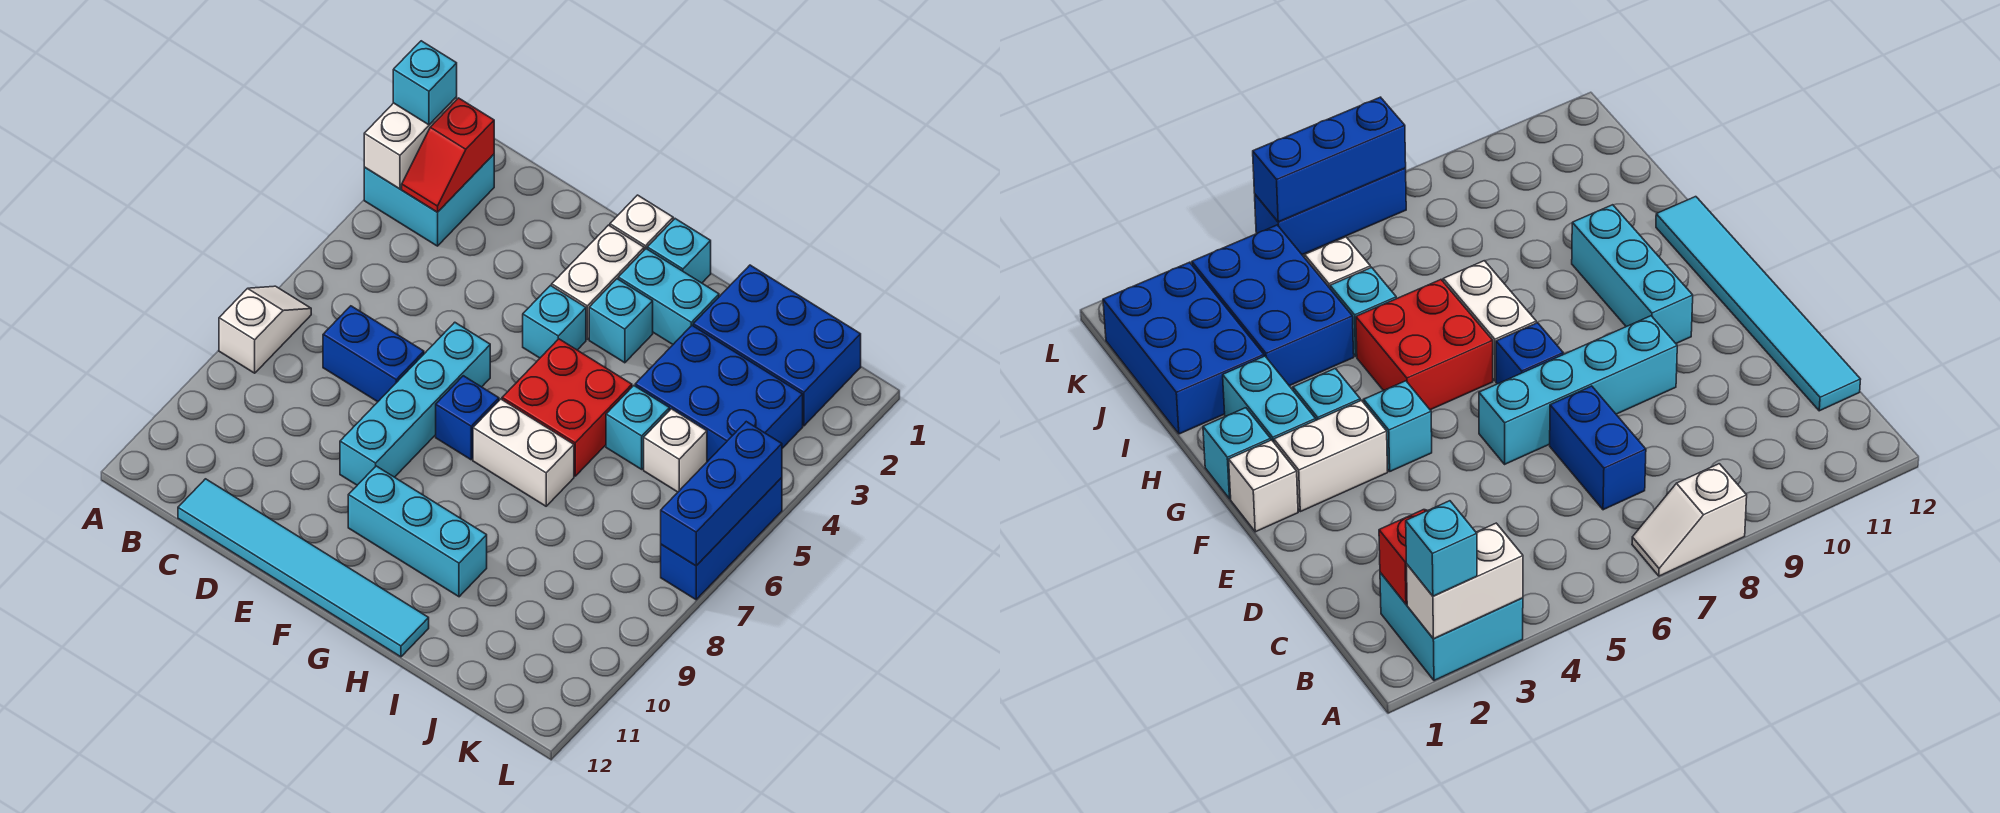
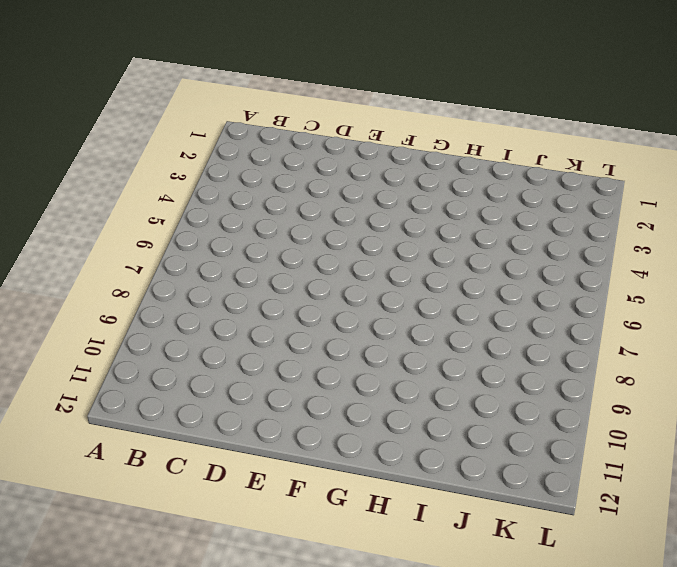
none -> cyan brick A2:B3 level 1
none -> white slope A7:A8 level 1 top 8
none -> blue brick C7:D7 level 1

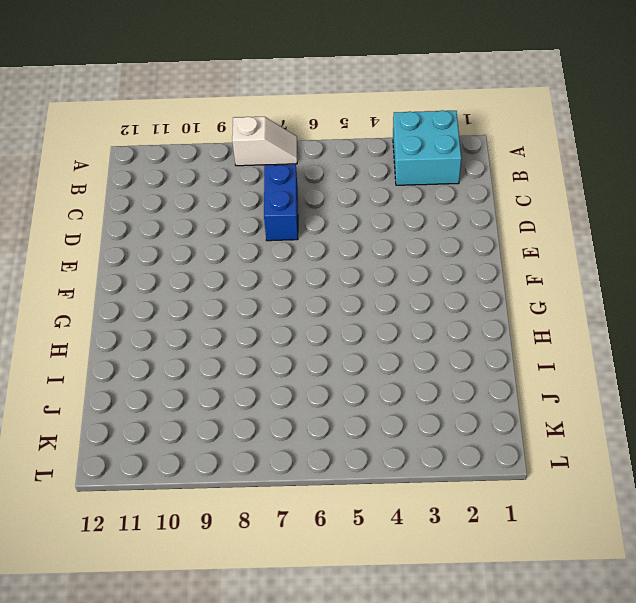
none -> cyan tile C12:H12 level 1
none -> cyan brick E6:E9 level 1
none -> white brick F1 level 1

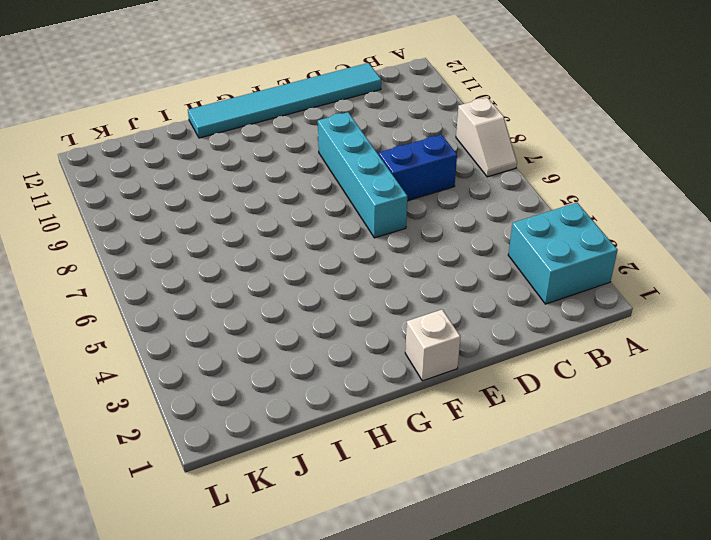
none -> white brick F2:F3 level 1
none -> cyan brick F4 level 1
none -> blue brick F7 level 1

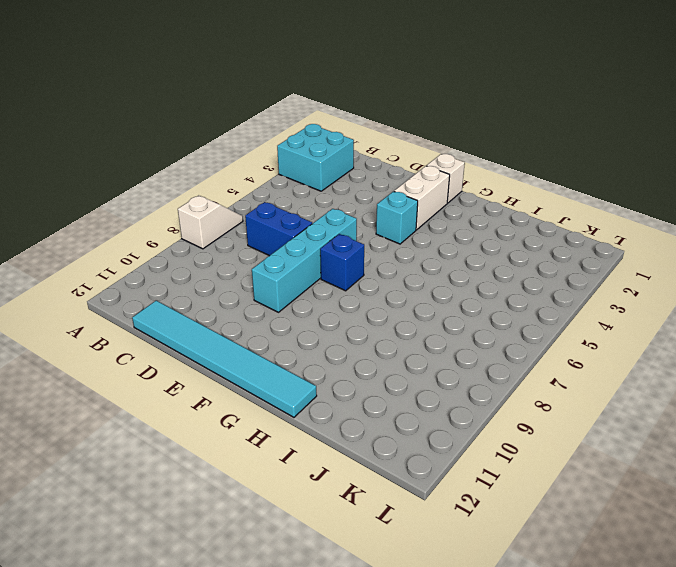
none -> cyan brick F10:H10 level 1
none -> cyan brick G1 level 1
none -> cyan brick G2:H2 level 1

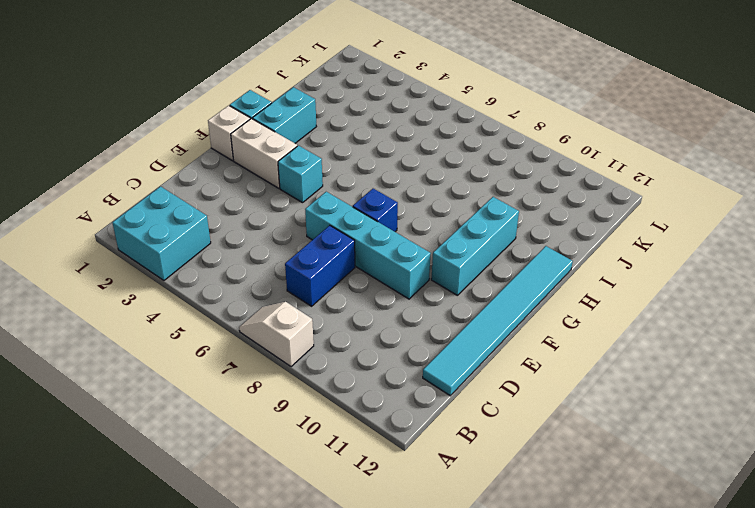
none -> cyan brick G3 level 1
none -> red brick G5:H6 level 1
none -> white brick G7:H7 level 1

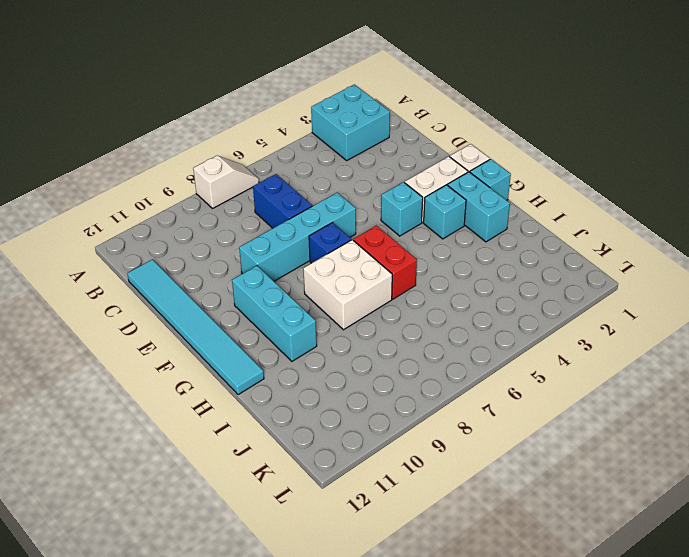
red brick G6:H6 level 1 -> red brick G5:H6 level 1
white brick G7:H8 level 1 -> white brick G7:H7 level 1
none -> blue brick I1:K2 level 1
none -> blue brick I3:K4 level 1
none -> cyan brick I5 level 1

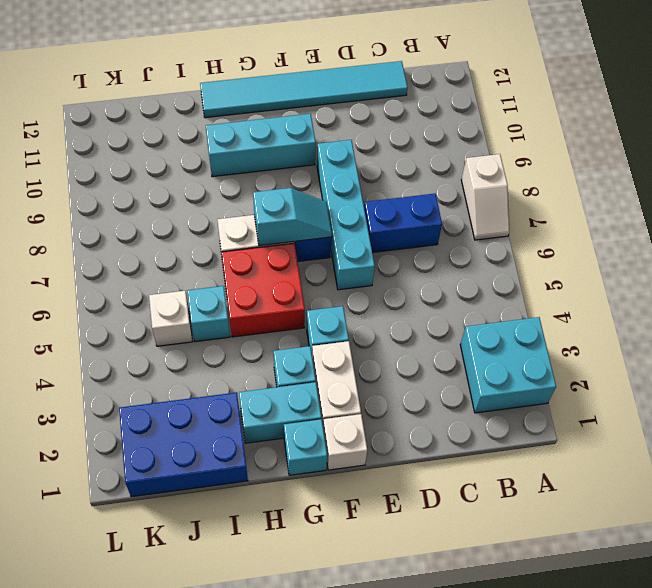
cyan slope F7:G7 level 2 top G -> none
none -> blue brick I3:K4 level 1
none -> blue brick L5:L7 level 1
none -> white brick A2:A3 level 2

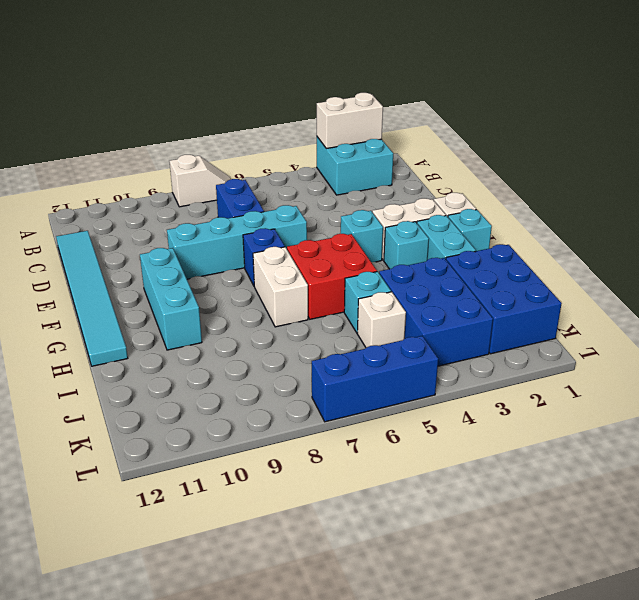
none -> red slope B2:B3 level 2 top 2
none -> blue brick L5:L7 level 2
none -> cyan brick A2 level 3

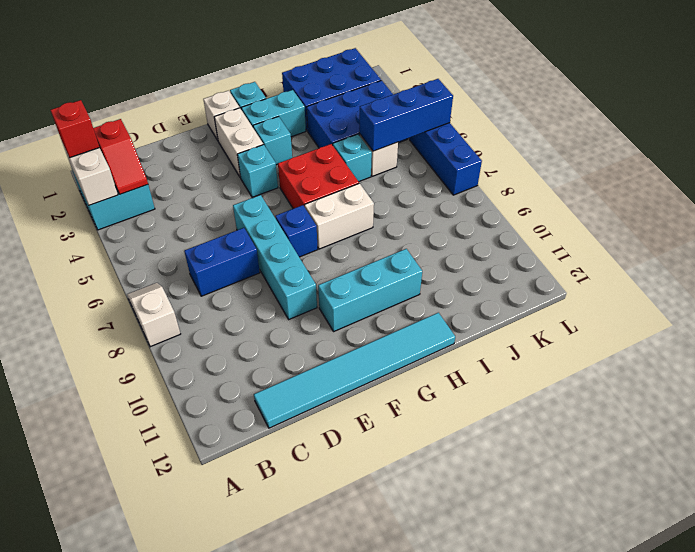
red brick A2 level 3 -> cyan brick A2 level 3
blue brick J5:L5 level 2 -> blue brick L5:L7 level 2

